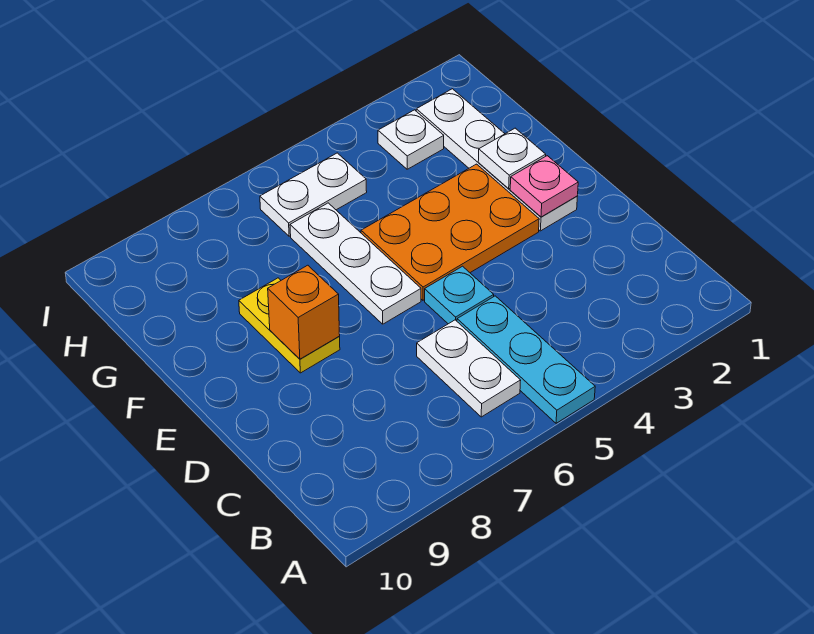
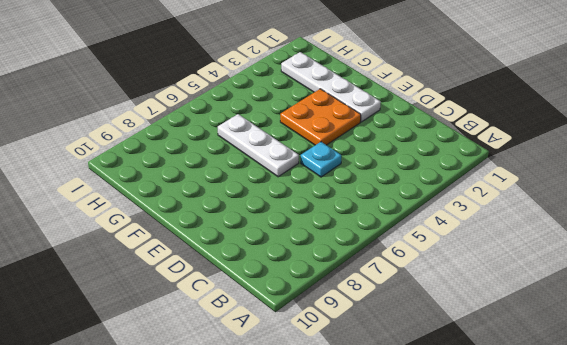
orange plate E3:F4 level 1 -> orange plate E3:F5 level 1
none -> cyan plate A5:C5 level 1
none -> white plate B6:C6 level 1
none -> yellow plate E8:F8 level 1

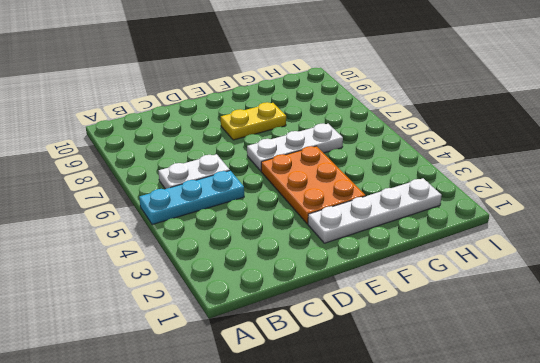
none -> cyan plate D5 level 1
none -> white plate H3 level 1
none -> white plate H5:H6 level 1

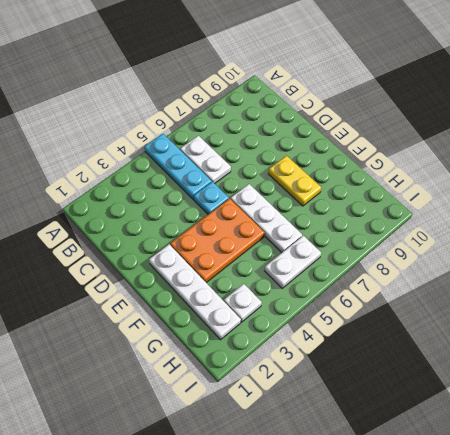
none -> pink plate E2 level 2
none -> orange brick E8 level 2
none -> white plate F2 level 2

